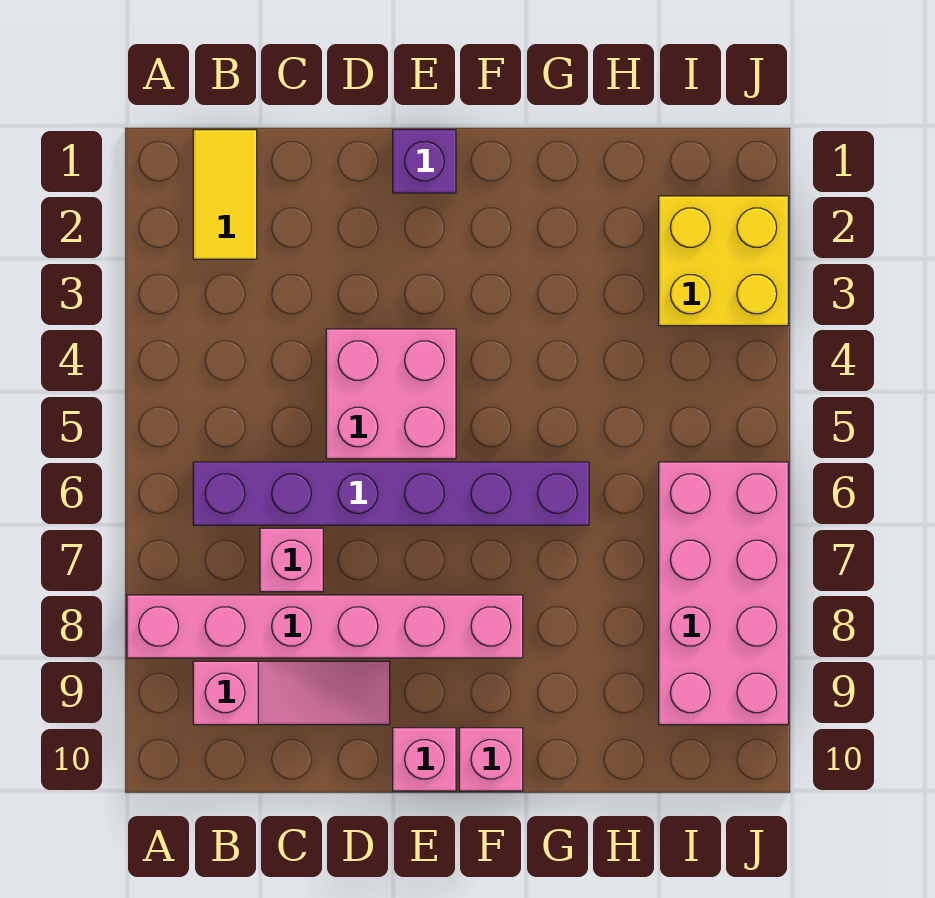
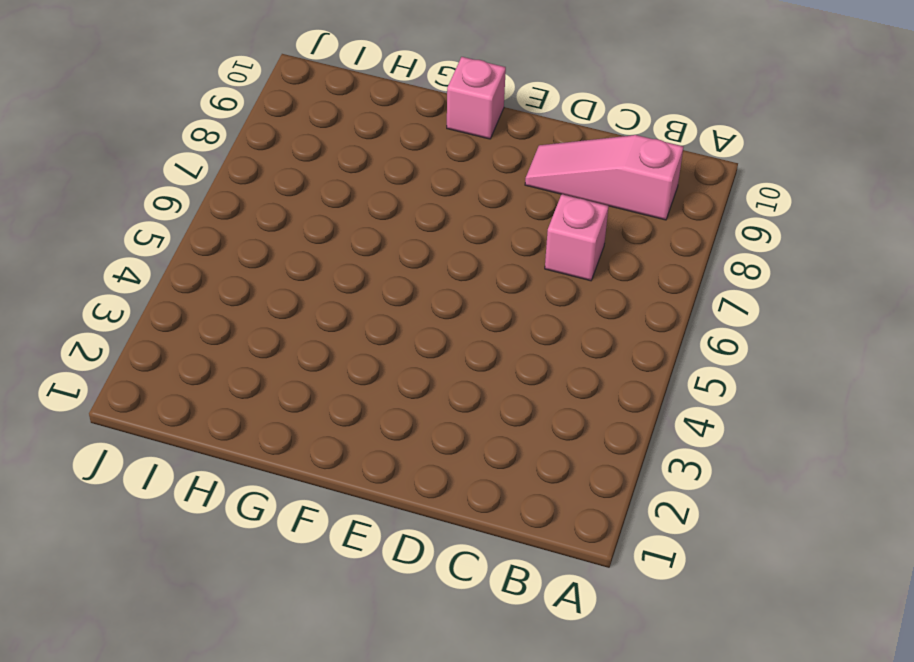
none -> pink brick A8:F8 level 1
none -> yellow tile B1:B2 level 1

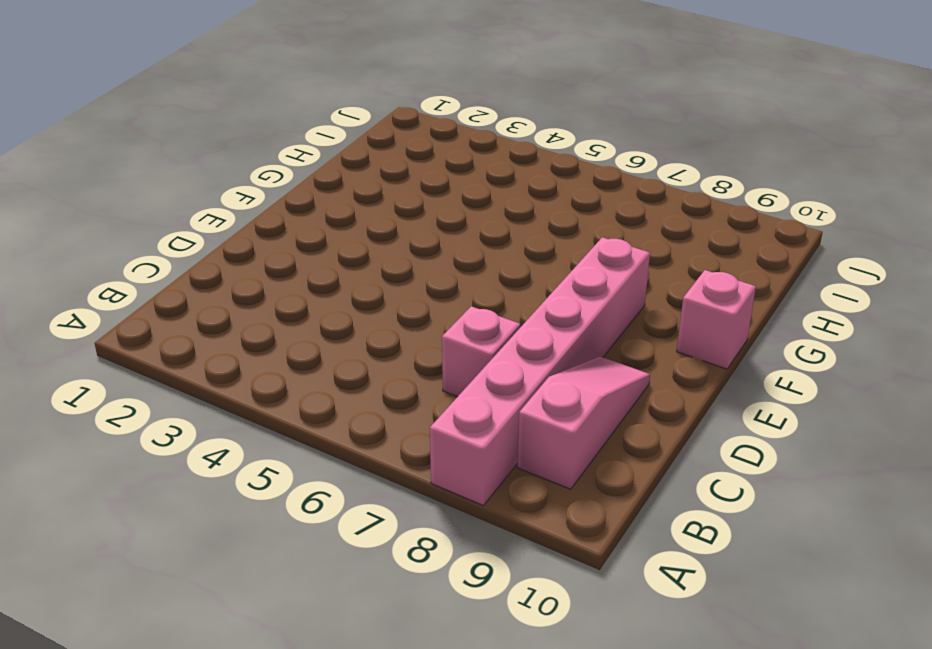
none -> yellow tile B1:B2 level 1
none -> purple brick B6:G6 level 1

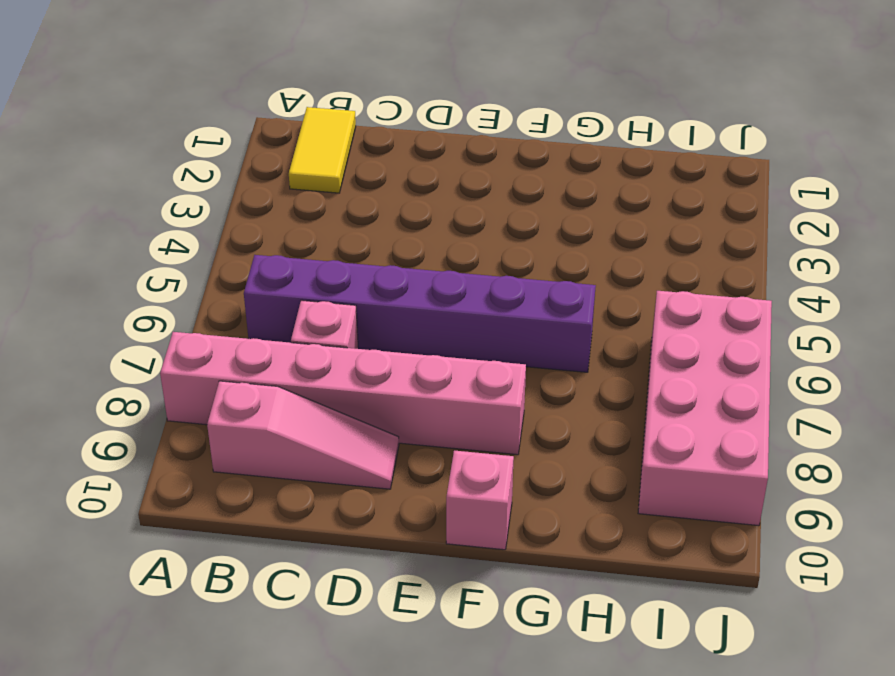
none -> pink brick D4:E5 level 1
none -> purple brick E1 level 1

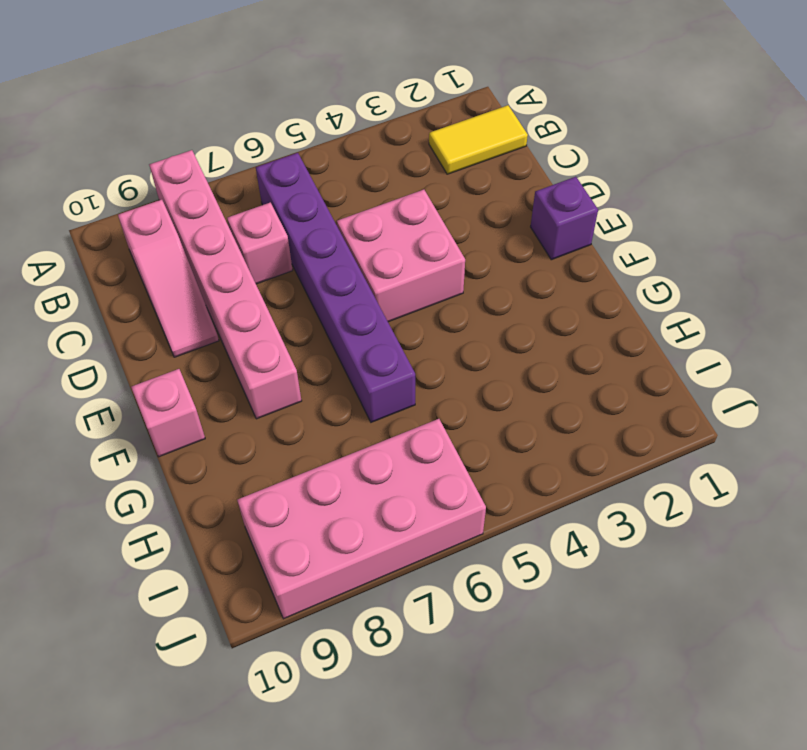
none -> pink brick E10 level 1
none -> yellow brick I2:J3 level 1

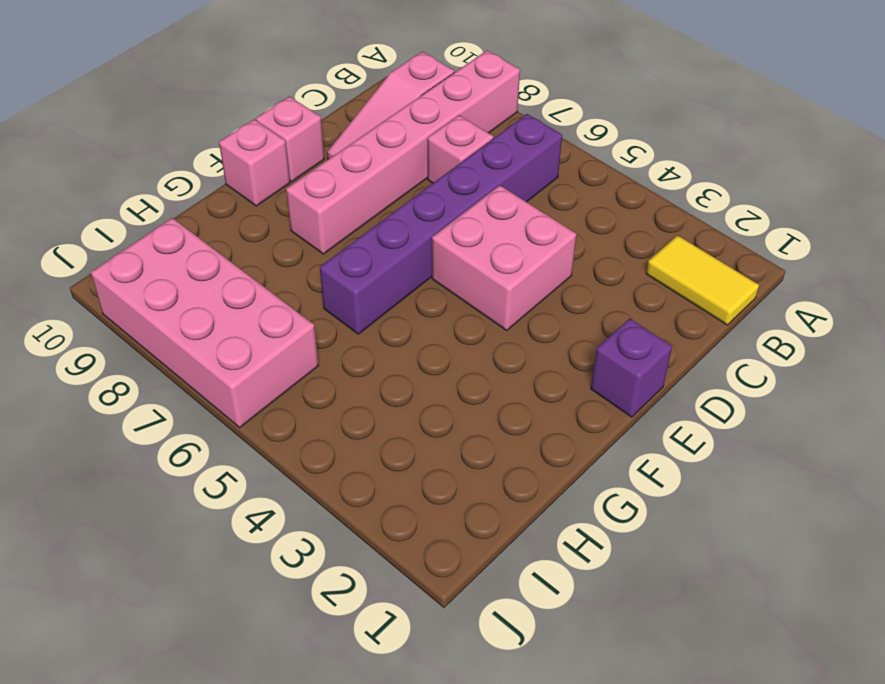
none -> yellow brick I2:J3 level 1

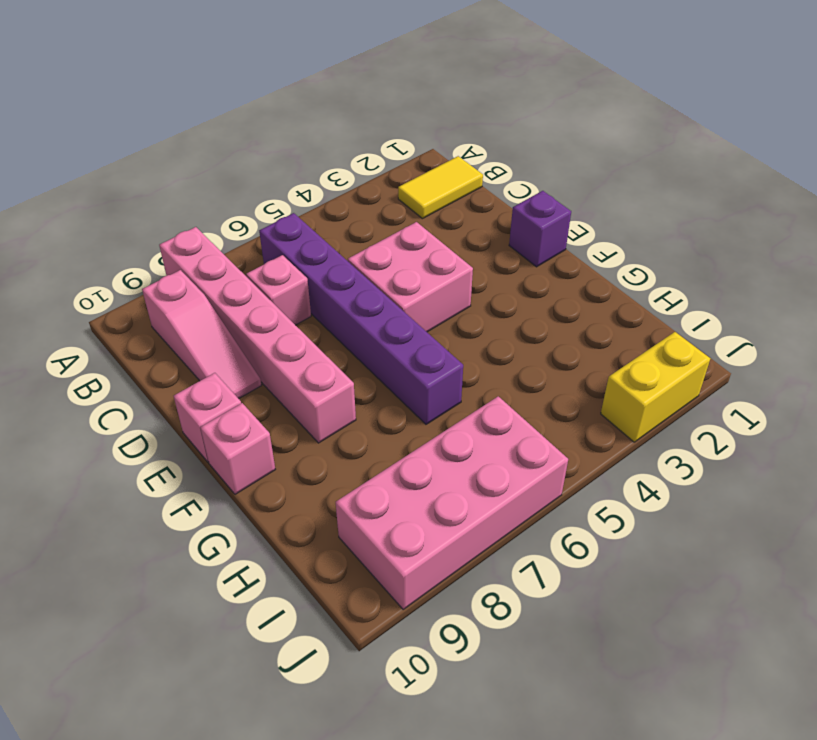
yellow brick J2:J3 level 1 -> yellow brick I2:J3 level 1

